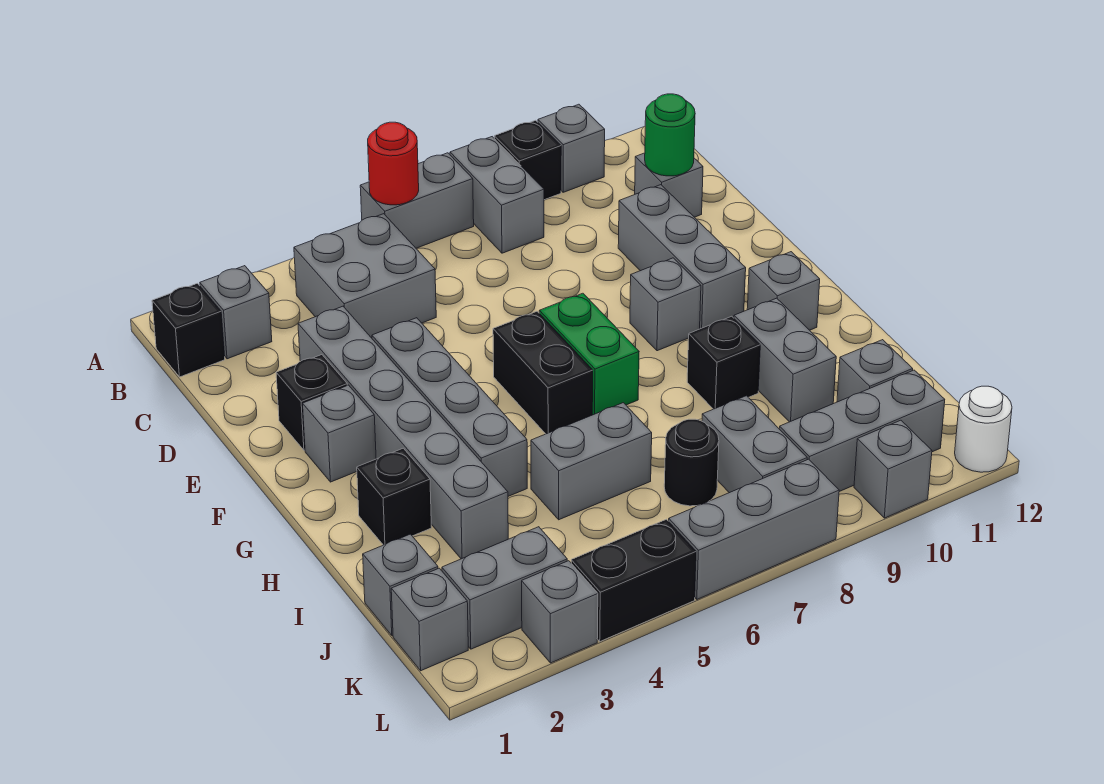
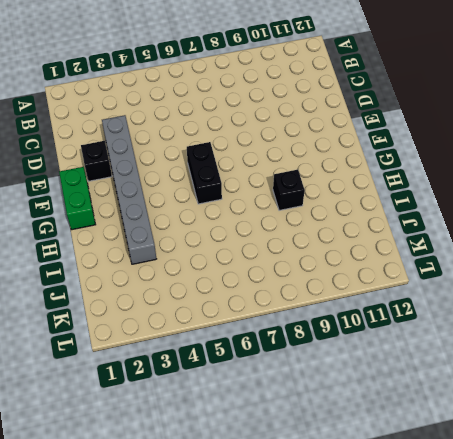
green brick F1:G1 level 1 -> green brick F7:G7 level 1
none -> grey brick A6:A7 level 1
none -> grey brick A8:B8 level 1
none -> black brick A9 level 1
none -> grey brick A10 level 1

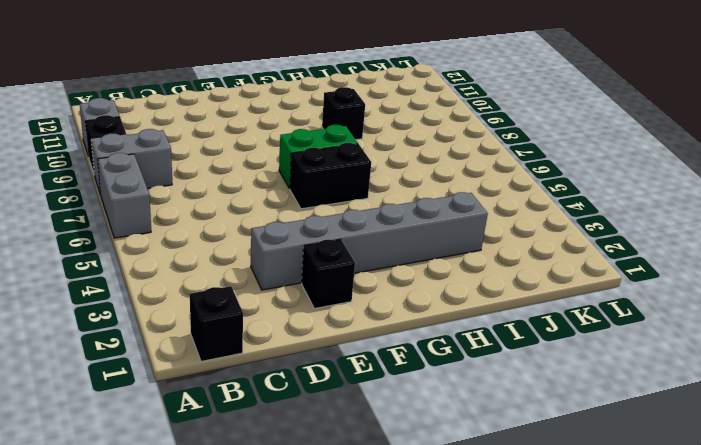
none -> grey brick B2 level 1
none -> grey brick B4:C5 level 1
none -> grey brick C11 level 1
none -> grey brick D10:F10 level 1

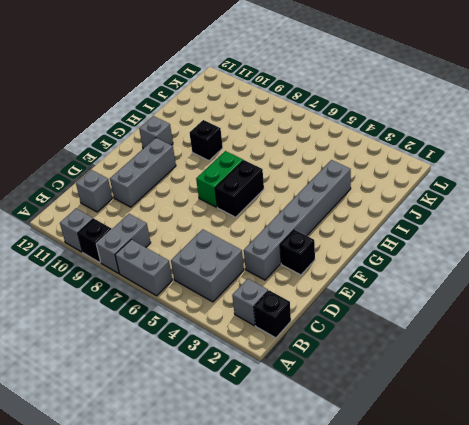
none -> grey brick E4:H4 level 1
none -> grey brick F2 level 1
none -> grey brick F9 level 1
none -> black brick H2 level 1

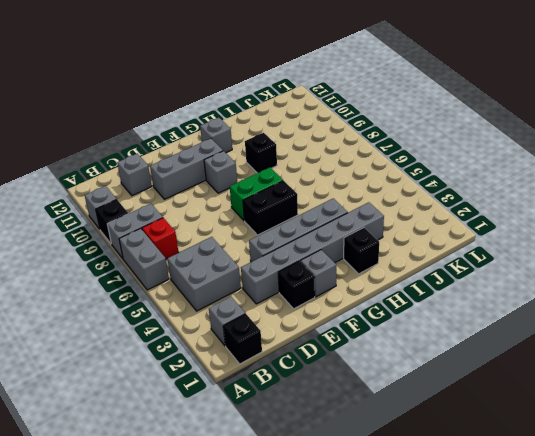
red brick B7 level 1 -> none
none -> grey brick H10:I10 level 1
none -> grey brick I5:I6 level 1
none -> grey brick J1 level 1
none -> black round brick J7 level 1

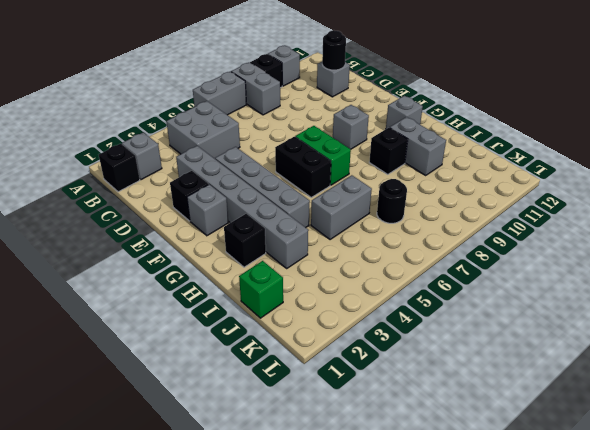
black round brick C11 level 2 -> green round brick C11 level 2
green brick J1 level 1 -> grey brick J1 level 1
none -> grey brick D10:F10 level 1
none -> grey brick J8:K8 level 1
none -> grey brick J11 level 1
none -> grey brick K1 level 1

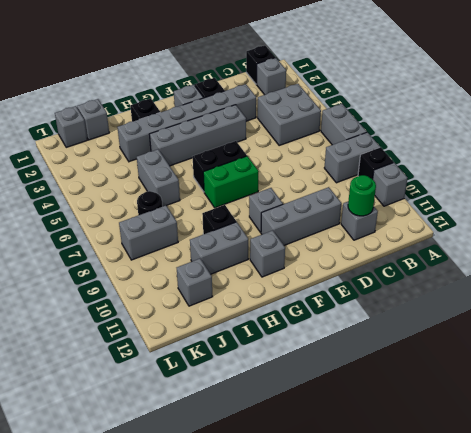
none -> grey brick K2:K3 level 1
none -> grey brick K9:K11 level 1
none -> grey brick L3 level 1
none -> black brick L4:L5 level 1

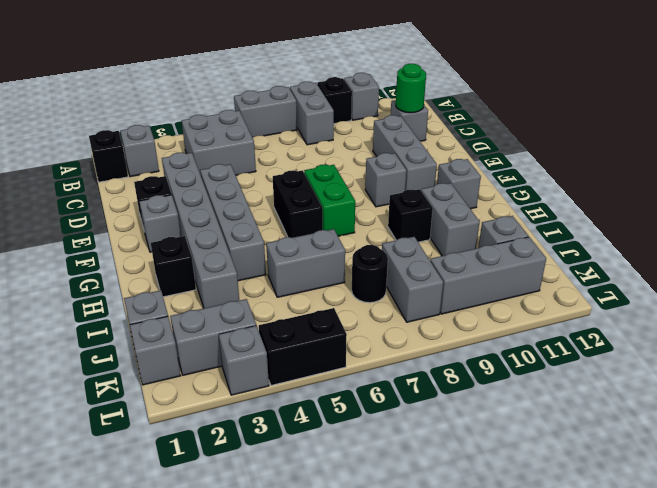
none -> grey brick L6:L8 level 1
none -> grey brick L10 level 1
none -> white round brick L12 level 1
none -> red round brick A6 level 2

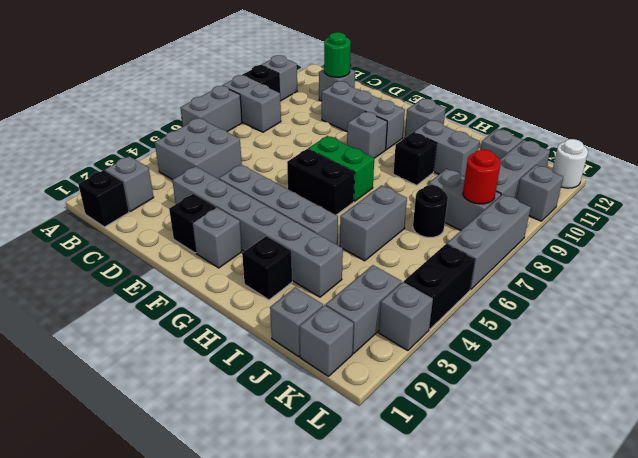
red round brick K8 level 2 -> red round brick A6 level 2

